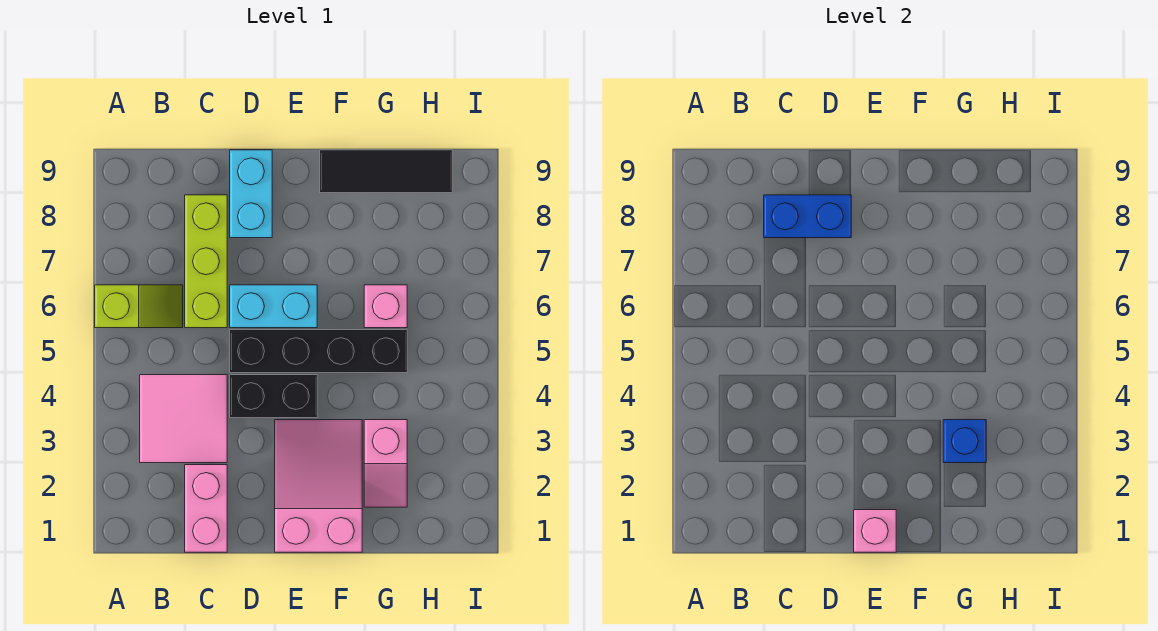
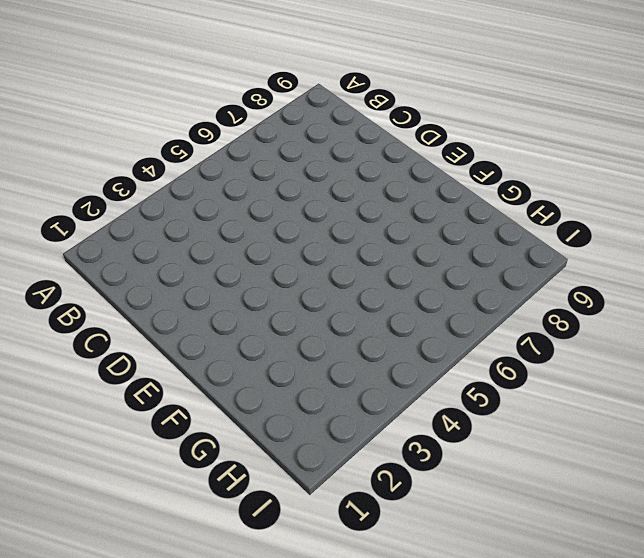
none -> lime slope A6:B6 level 1 top A
none -> pink tile B3:C4 level 1
none -> pink brick C1:C2 level 1

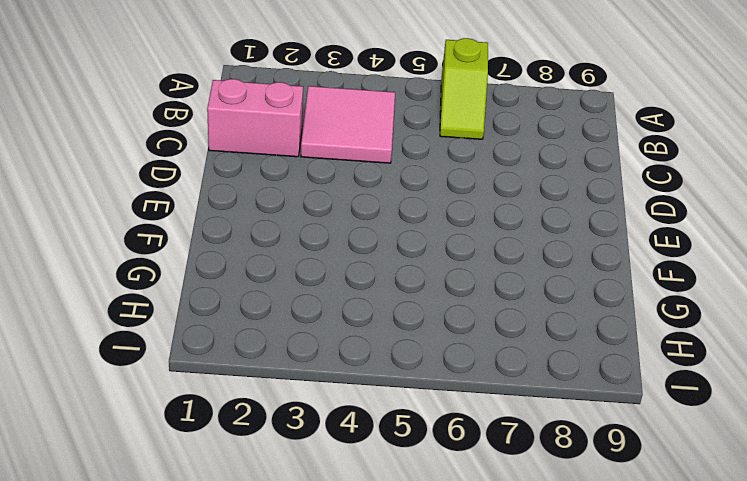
none -> lime brick C6:C8 level 1
none -> black brick D4:E4 level 1
none -> black brick D5:G5 level 1

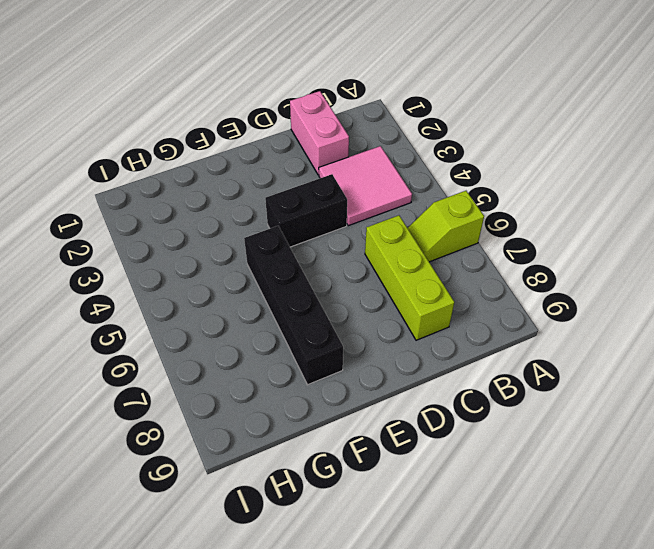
black brick F5:F8 level 1 -> black brick D5:G5 level 1
none -> cyan brick D6:E6 level 1
none -> cyan brick D8:D9 level 1
none -> pink slope E1:F3 level 1 top 1

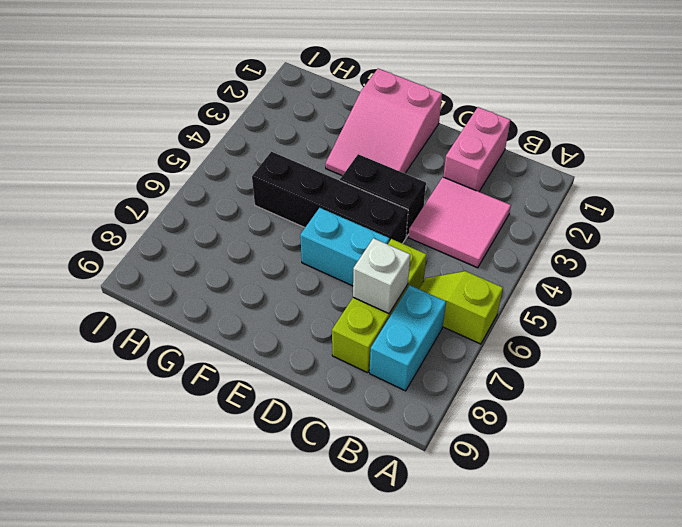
cyan brick B7:B8 level 1 -> cyan brick D8:D9 level 1
white brick C7 level 2 -> none
none -> black tile F9:H9 level 1
none -> pink slope G2:G3 level 1 top 3
none -> pink brick G6 level 1

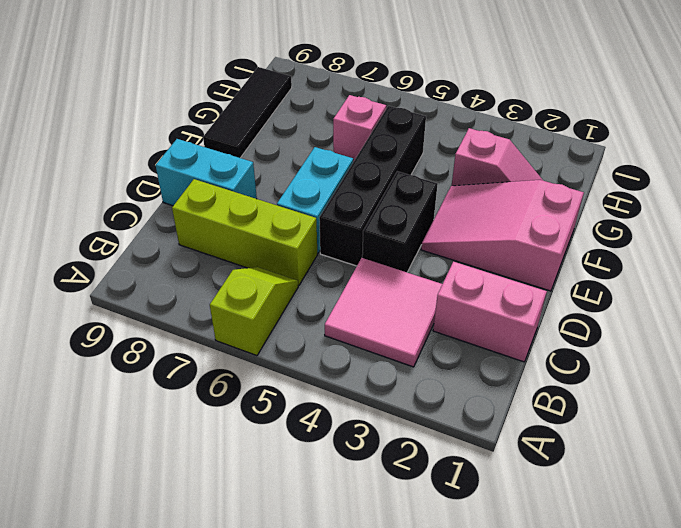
none -> blue brick C8:D8 level 2
none -> pink brick E1 level 2
none -> blue brick G3 level 2

